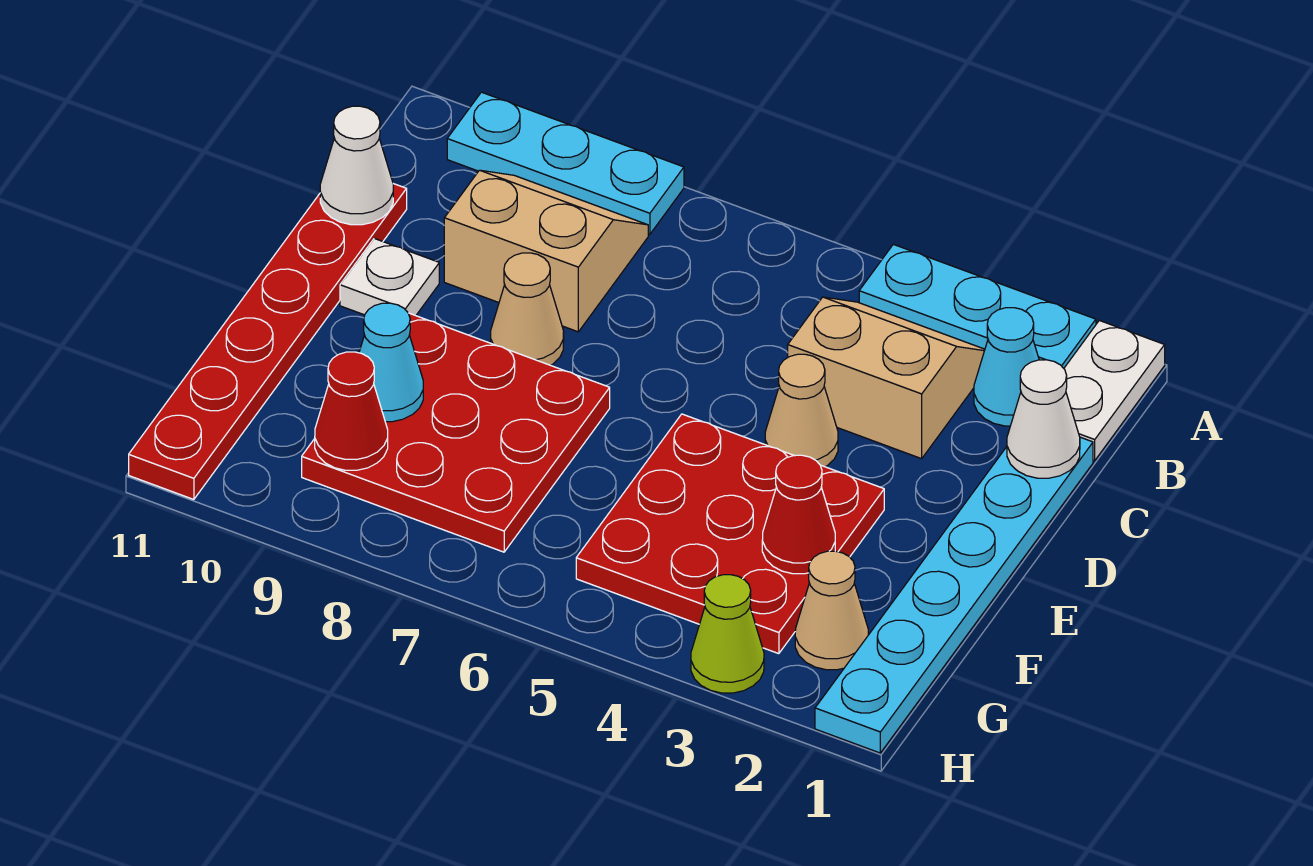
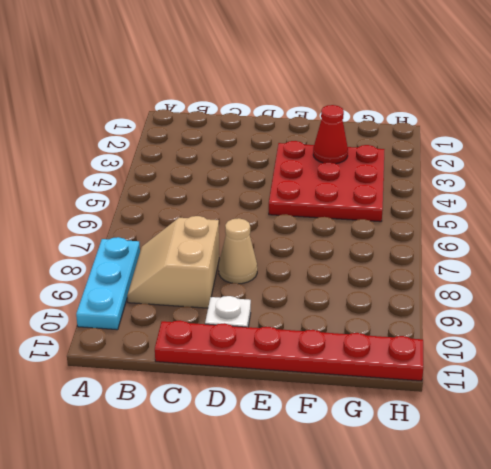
none -> white plate A1:B1 level 1
none -> cyan plate A2:A4 level 1
none -> cyan cone B2 level 1

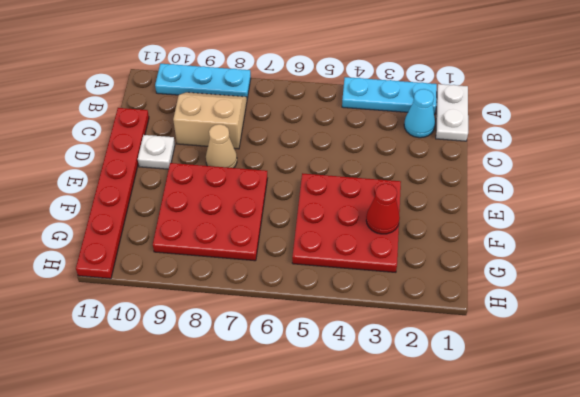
none -> tan slope B3:C4 level 1 top C
none -> cyan plate C1:H1 level 1
none -> tan cone D4 level 1

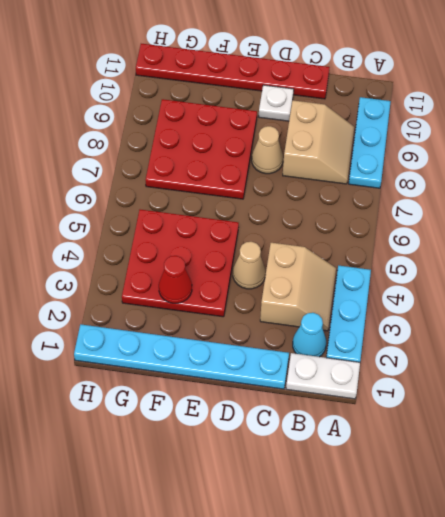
none -> tan cone G2 level 1
none -> lime cone H3 level 1
none -> white cone C1 level 2

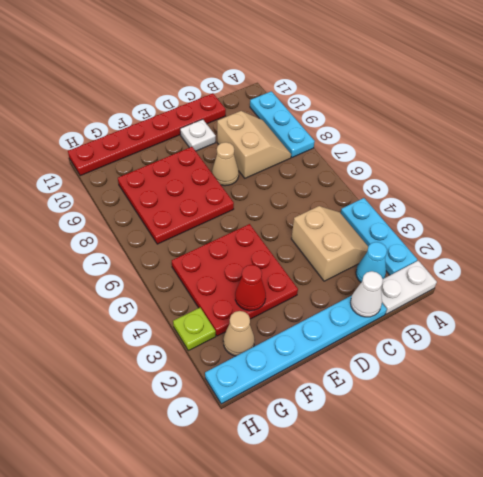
lime plate H3 level 1 -> lime cone H3 level 1
none -> tan cone D4 level 1
none -> white cone C11 level 2
none -> cyan cone F9 level 2

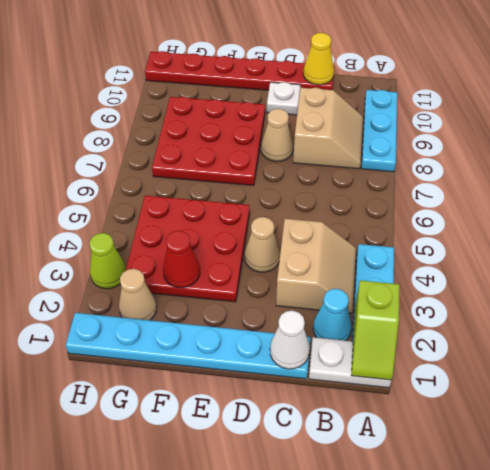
lime slope A1:A2 level 2 top 2 -> none
yellow cone C11 level 2 -> white cone C11 level 2
none -> cyan cone F9 level 2
none -> red cone G9 level 2

